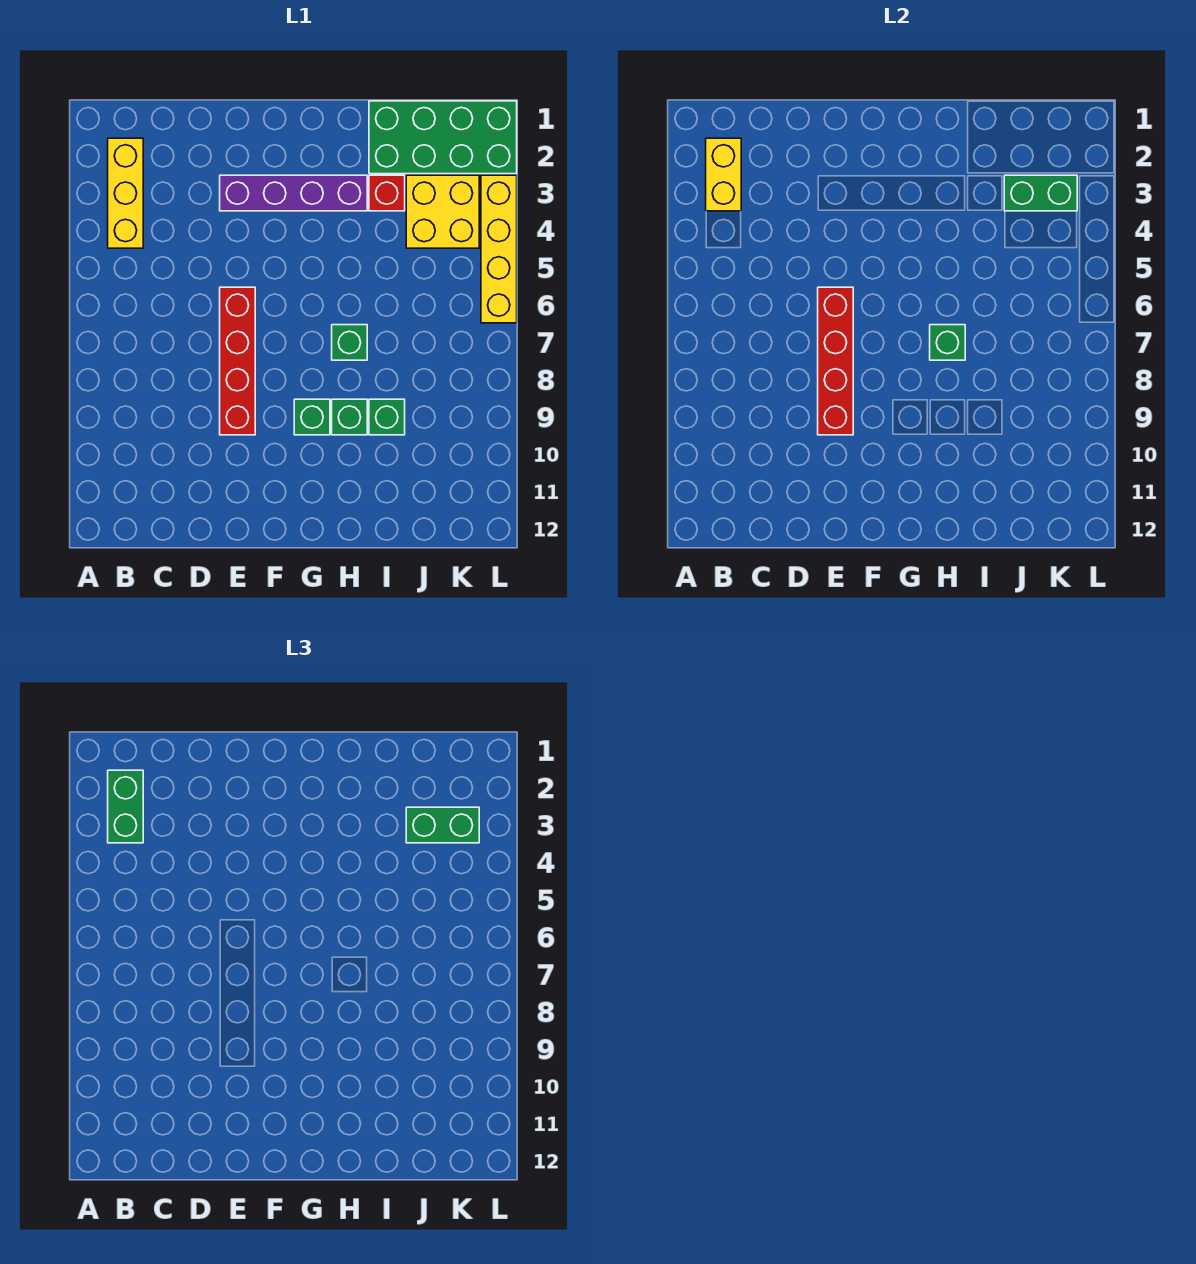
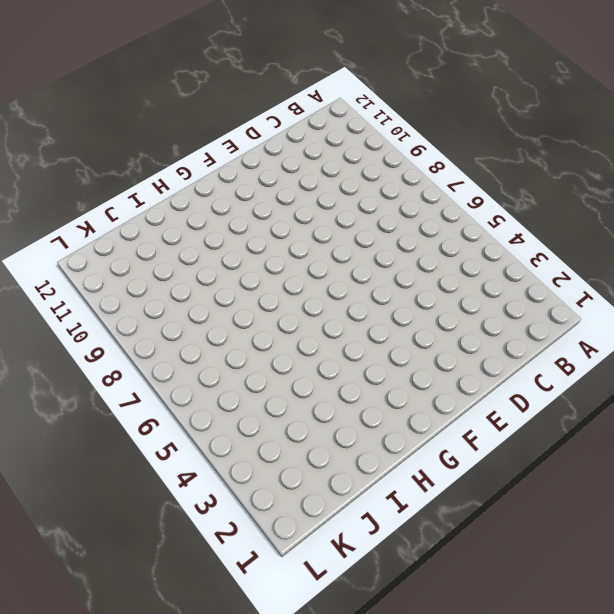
none -> yellow brick B2:B4 level 1
none -> purple brick E3:H3 level 1
none -> red brick E6:E9 level 1

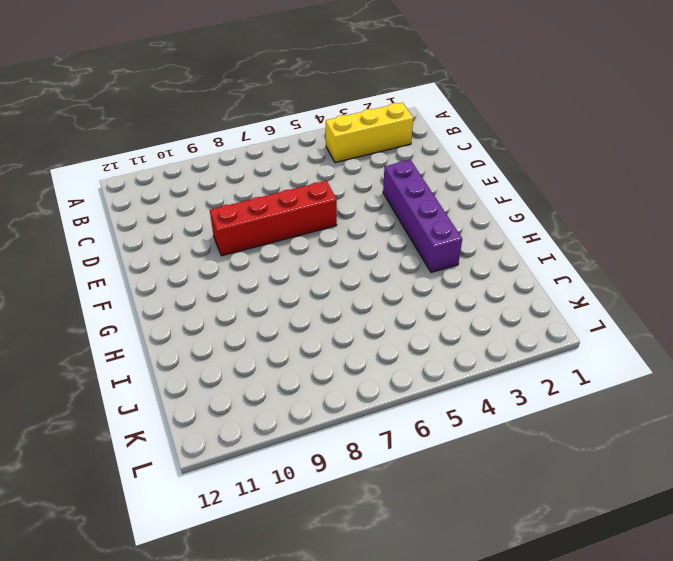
none -> green brick G9 level 1
none -> green brick H7 level 1
none -> green brick H9 level 1

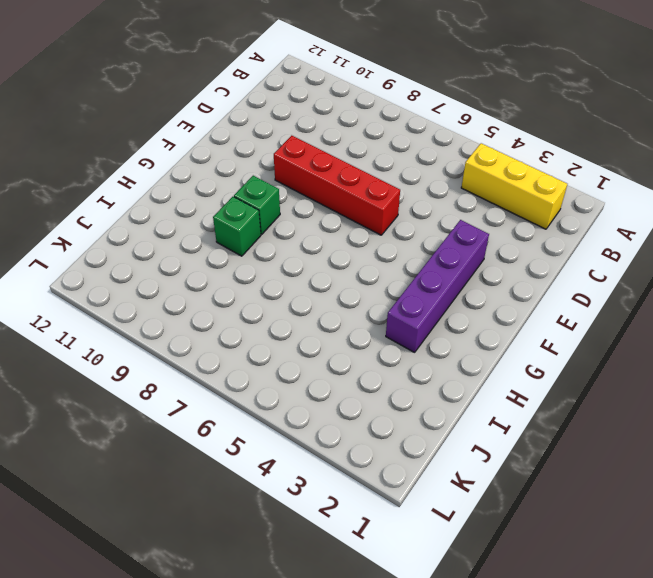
none -> green brick H7 level 1
none -> green brick I1:L2 level 1
none -> red brick I3 level 1

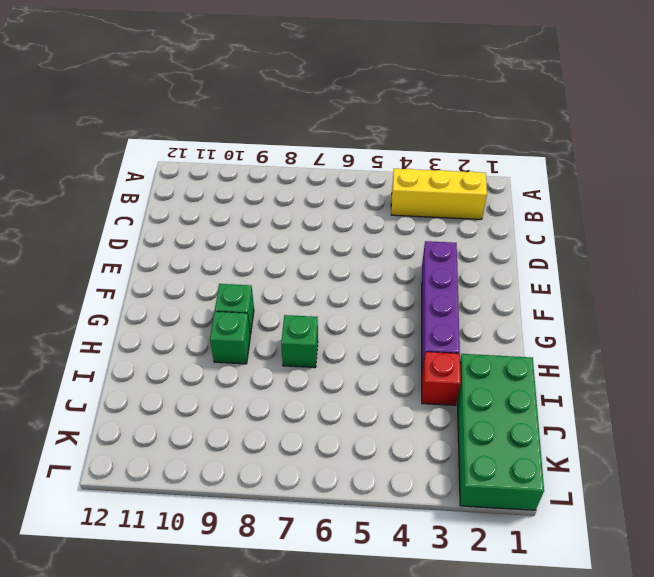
none -> red brick E6:E9 level 1
none -> green brick I9 level 1
none -> yellow brick J3:K4 level 1

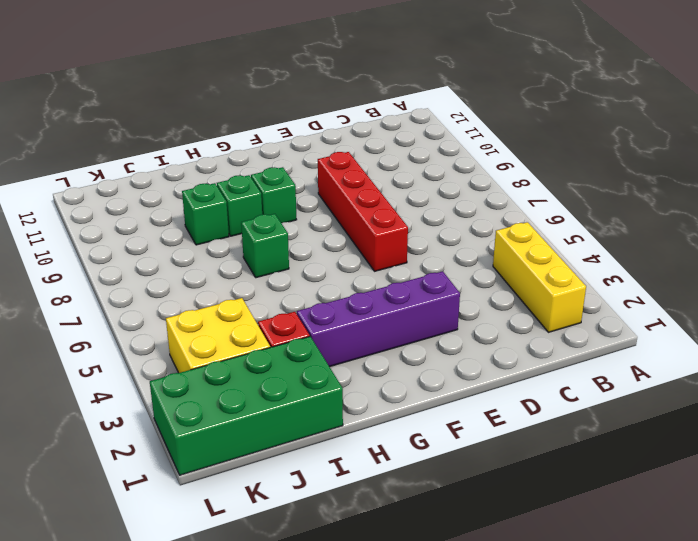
none -> yellow brick L3:L6 level 1
none -> yellow brick B2:B3 level 2
none -> red brick E6:E9 level 2

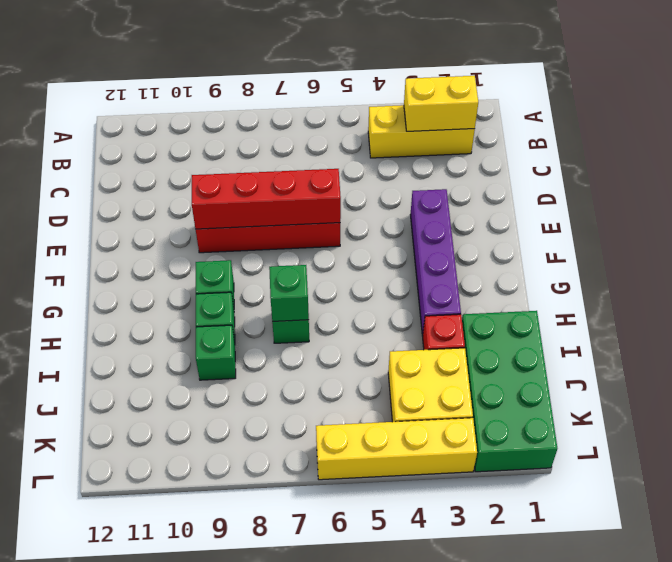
none -> green brick J3:K3 level 2
none -> green brick B2:B3 level 3
none -> green brick J3:K3 level 3

